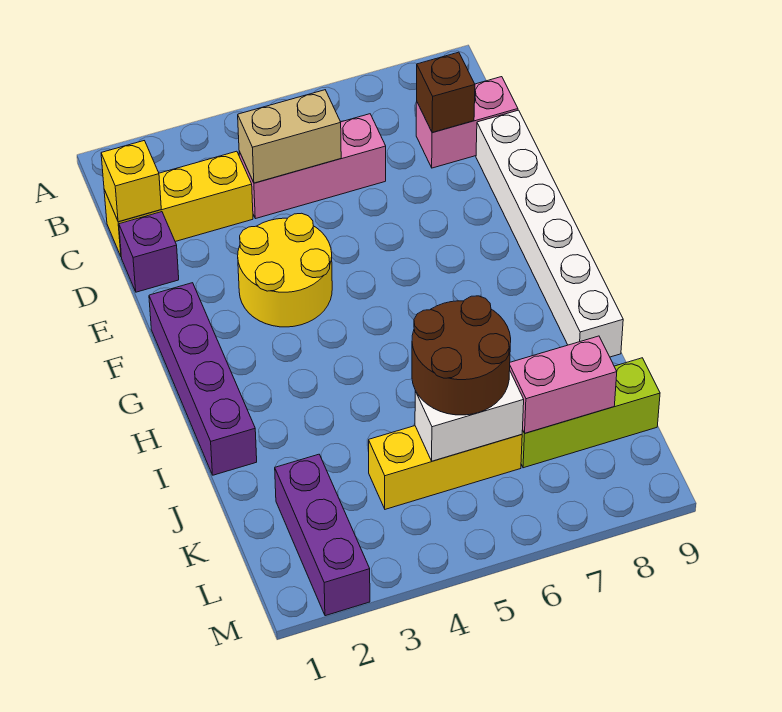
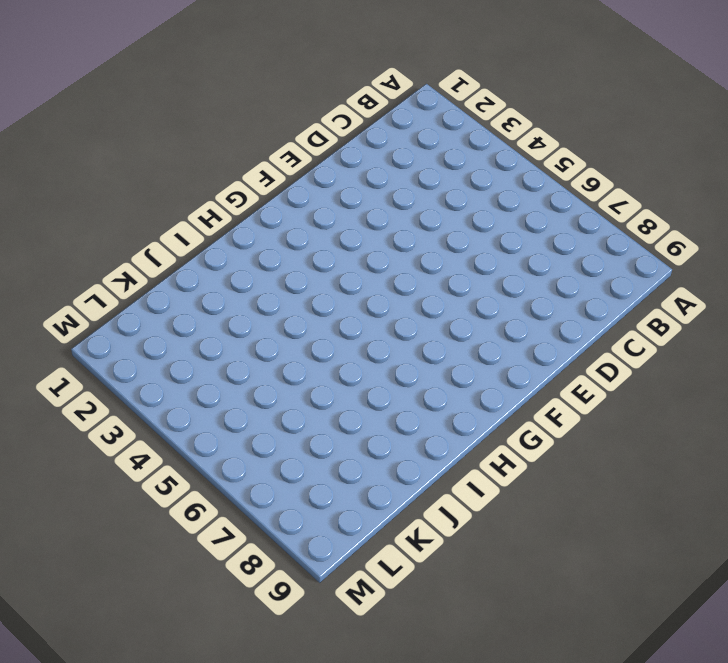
none -> yellow brick C1:C3 level 1
none -> pink brick C4:C6 level 1
none -> pink brick C8:C9 level 1

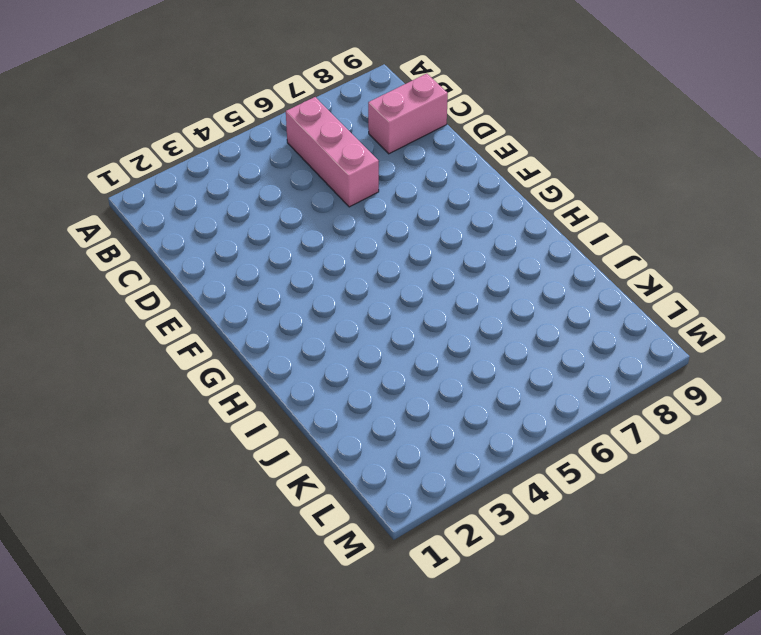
pink brick B6:D6 level 1 -> pink brick C4:C6 level 1
none -> yellow brick C1:C3 level 1
none -> purple brick D1 level 1
none -> white brick D9:I9 level 1

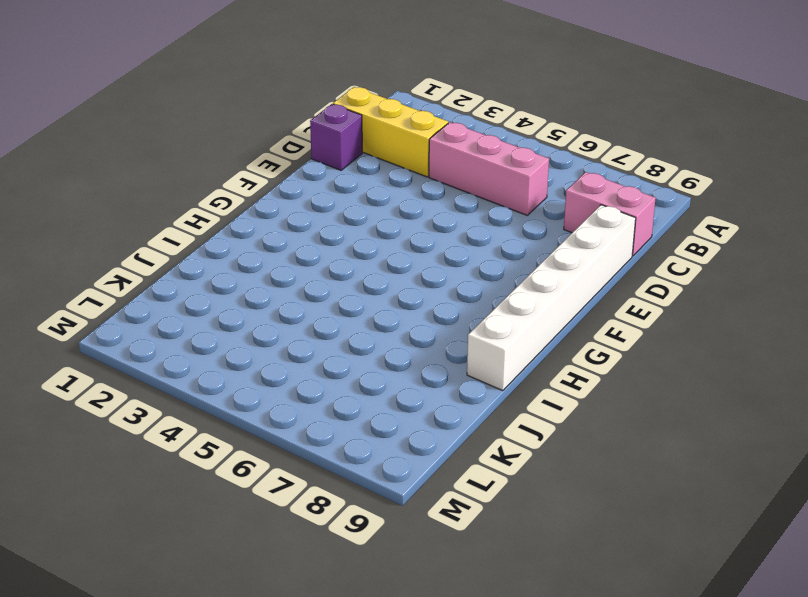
none -> yellow round brick E3:F4 level 1
none -> purple brick F1:I1 level 1
none -> purple brick K2:M2 level 1

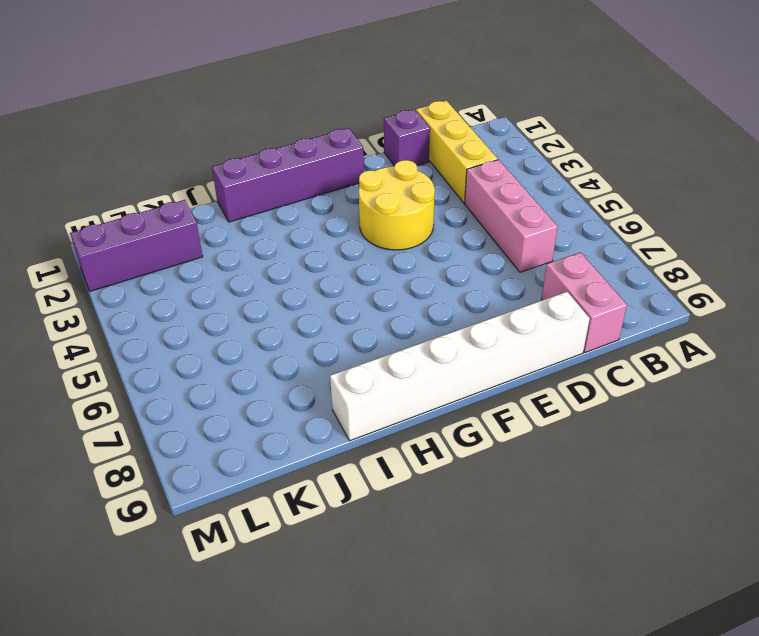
none -> yellow brick K4:K6 level 1
none -> lime brick K7:K9 level 1
none -> yellow brick C1 level 2

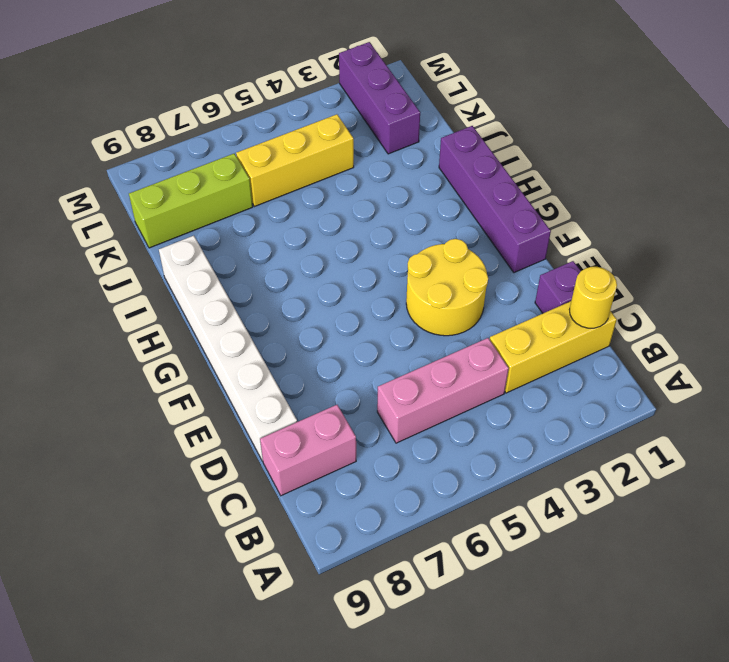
yellow round brick C1 level 2 -> yellow brick C1 level 2
none -> tan brick C4:C5 level 2
none -> brown brick C8 level 2
none -> white brick K5:K6 level 2

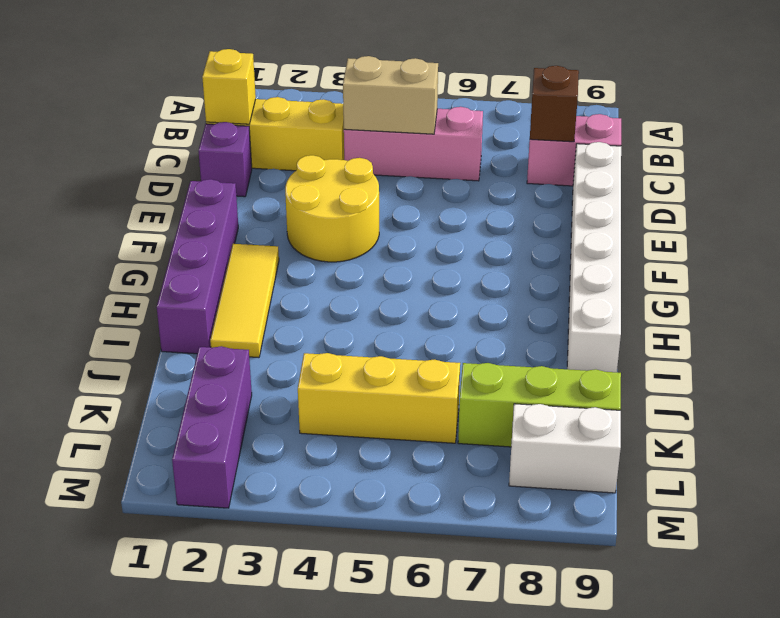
yellow tile G2:I2 level 1 -> none
white brick L8:L9 level 1 -> white brick K5:K6 level 2
none -> pink brick K7:K8 level 2
none -> brown round brick J5:K6 level 3

